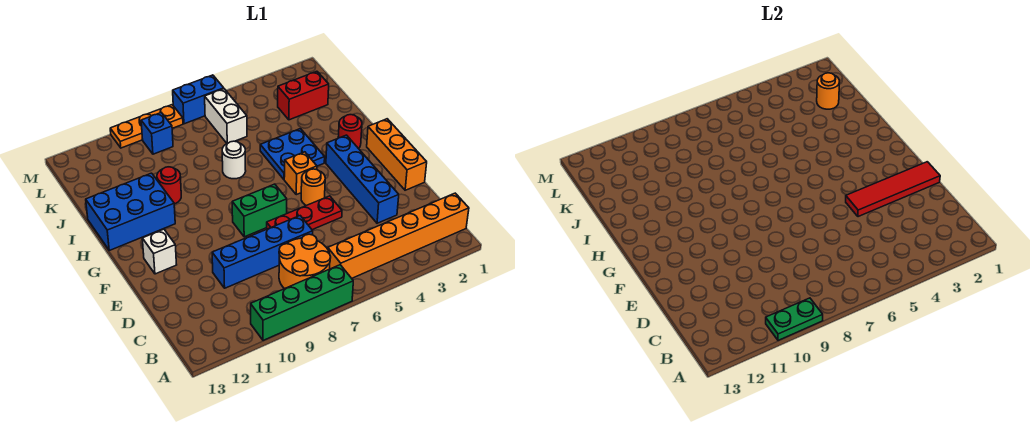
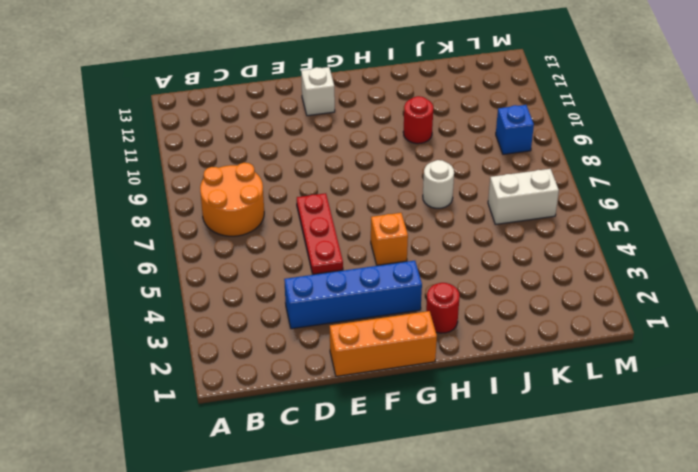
none -> green brick A7:A10 level 1
none -> orange brick B1:B6 level 1
none -> blue brick D7:D10 level 1

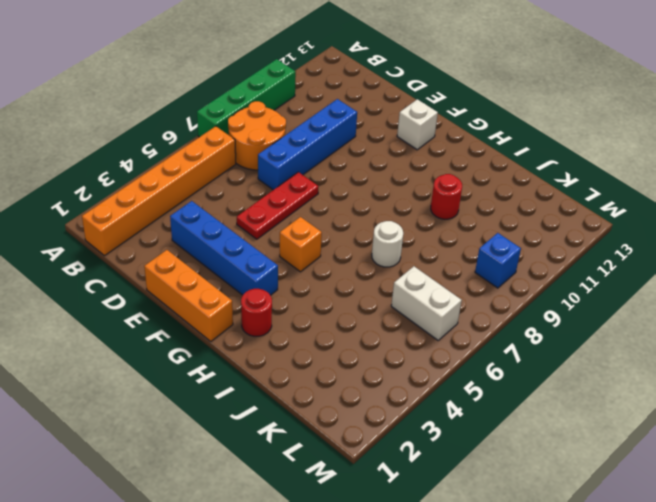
none -> orange round brick F5 level 1
none -> green brick F7:F8 level 1
none -> blue plate H4:I5 level 1

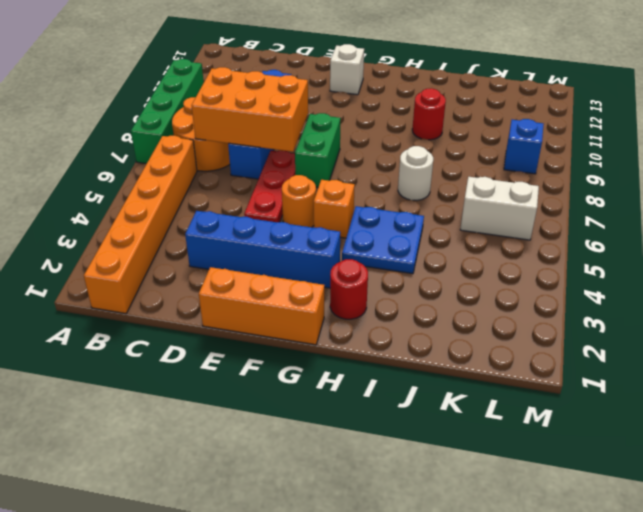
orange brick C7:E8 level 2 -> none
none -> blue brick H11:I13 level 1
none -> red brick K2:K3 level 1
none -> blue brick M6:M7 level 1

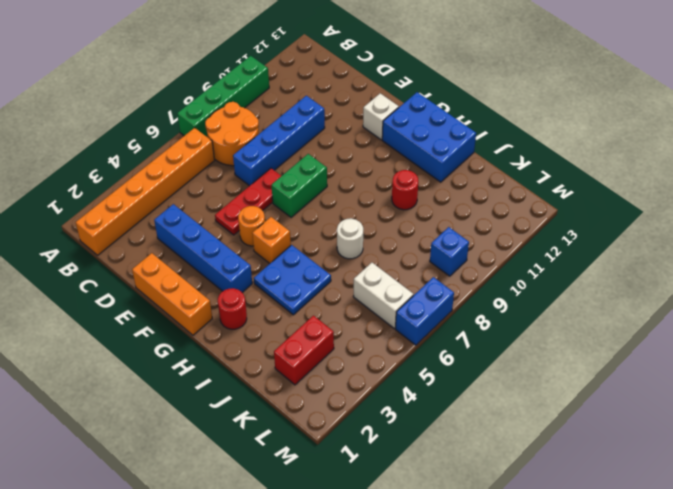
blue brick G12:I13 level 1 -> blue brick H11:I13 level 1
none -> orange plate M8:M10 level 1
none -> green plate A9:A10 level 2
none -> red tile E1:E4 level 2

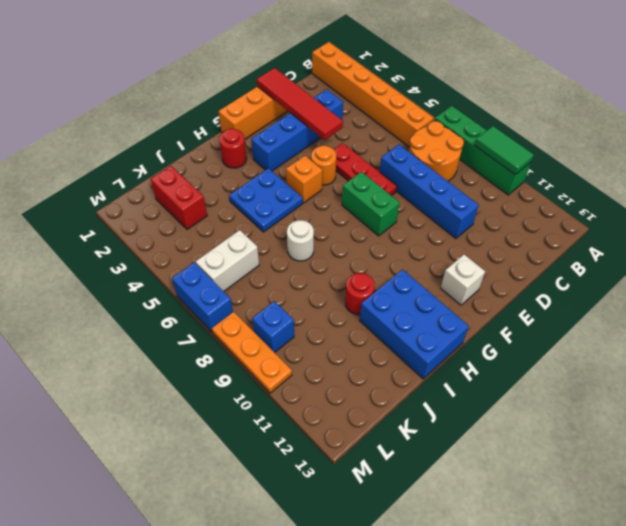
green tile A9:A10 level 2 -> green plate A9:A10 level 2
none -> orange round brick K2 level 2

